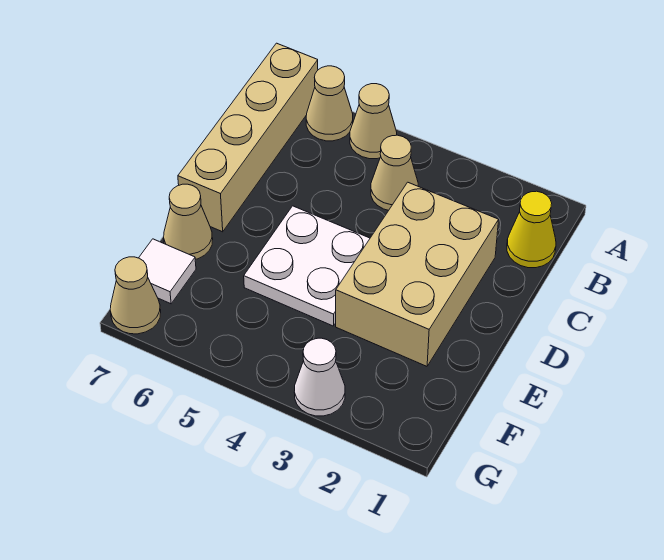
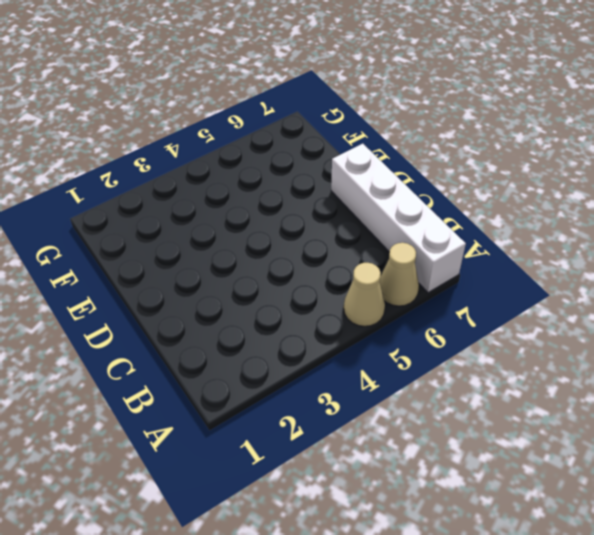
white brick A7:D7 level 1 -> tan brick A7:D7 level 1
none -> yellow cone B1 level 1
none -> tan cone B4 level 1

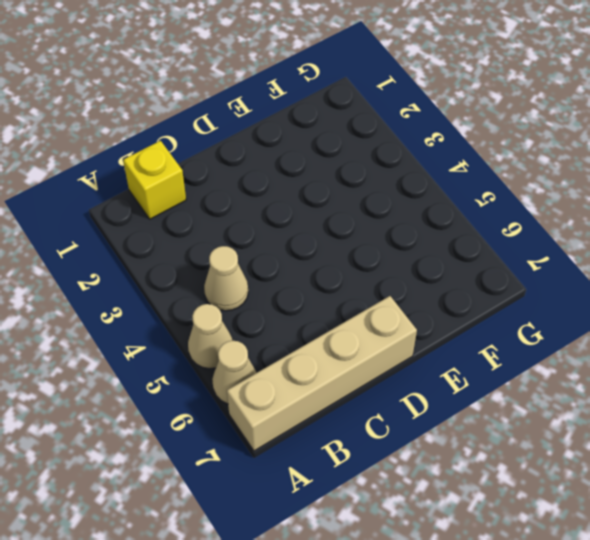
yellow brick B1 level 1 -> yellow cone B1 level 1
none -> tan brick C2:E3 level 1
none -> white plate D4:E5 level 1

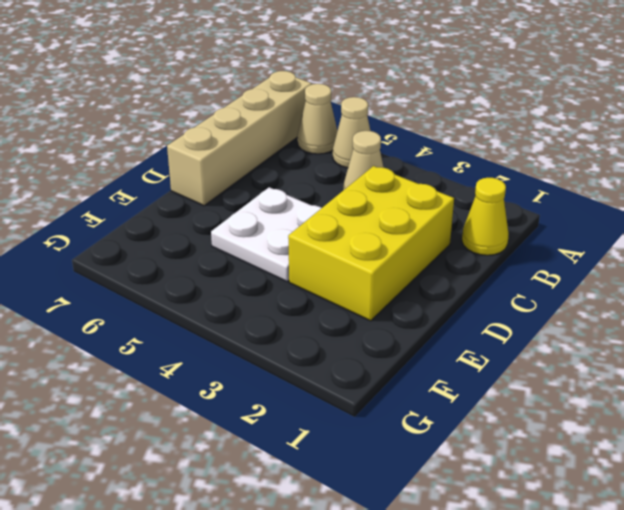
yellow brick C2:E3 level 1 -> tan brick C2:E3 level 1
none -> tan cone E7 level 1
none -> white tile F7 level 1

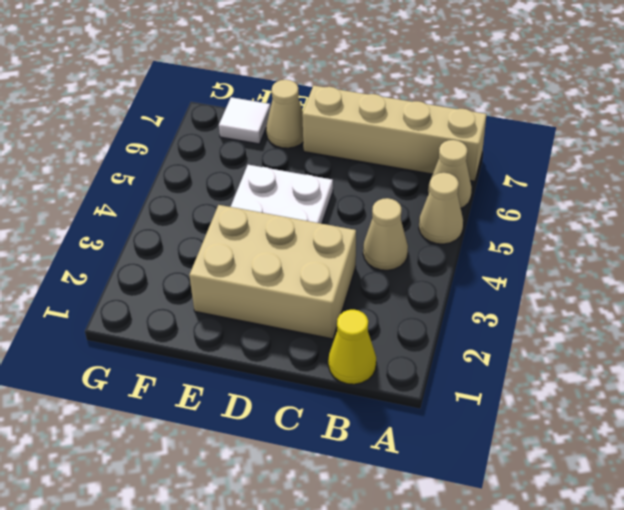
none -> white cone G3 level 1
none -> tan cone G7 level 1

